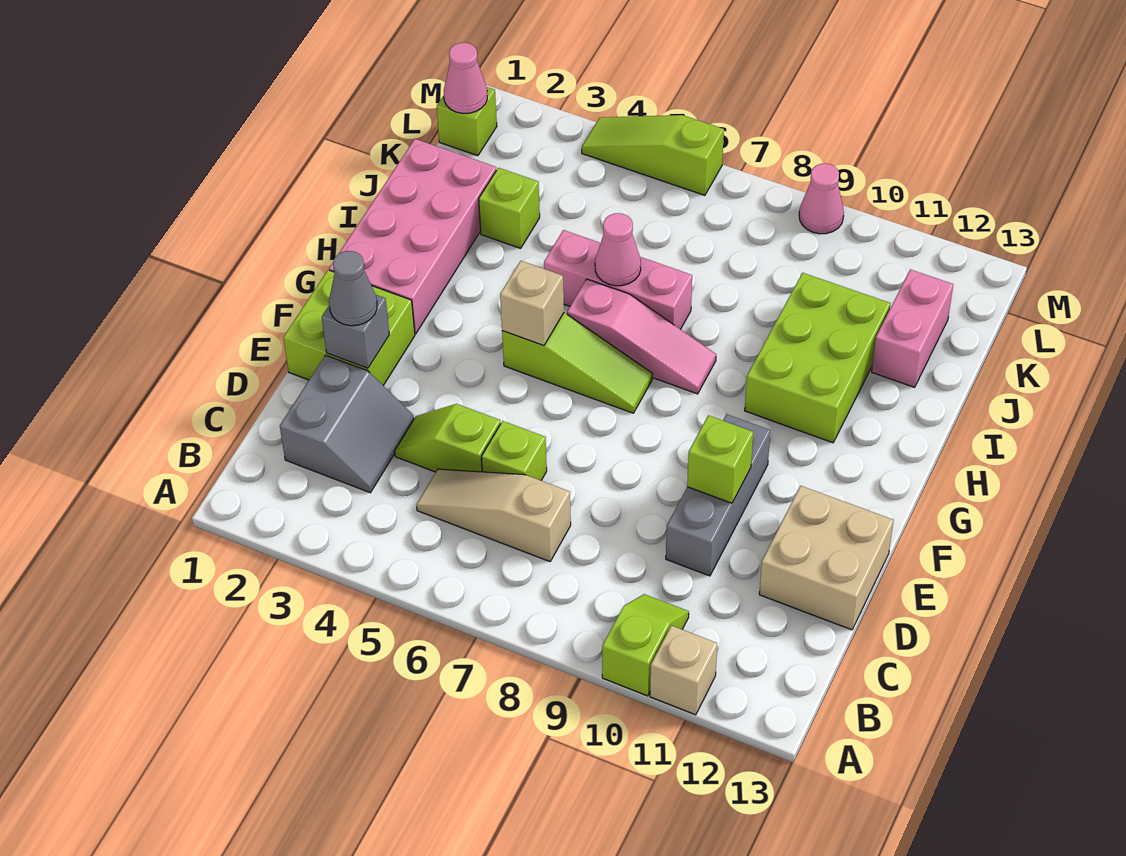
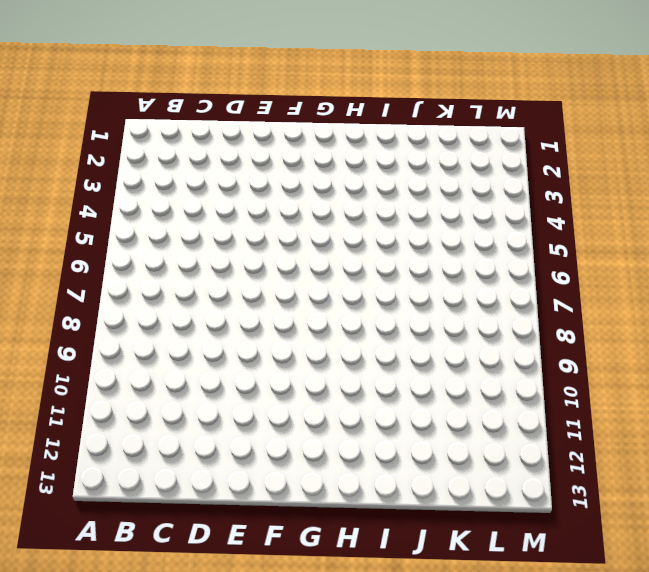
none -> lime slope A10:B10 level 1 top A
none -> tan brick A11 level 1
none -> grey slope C2:D3 level 1 top 2

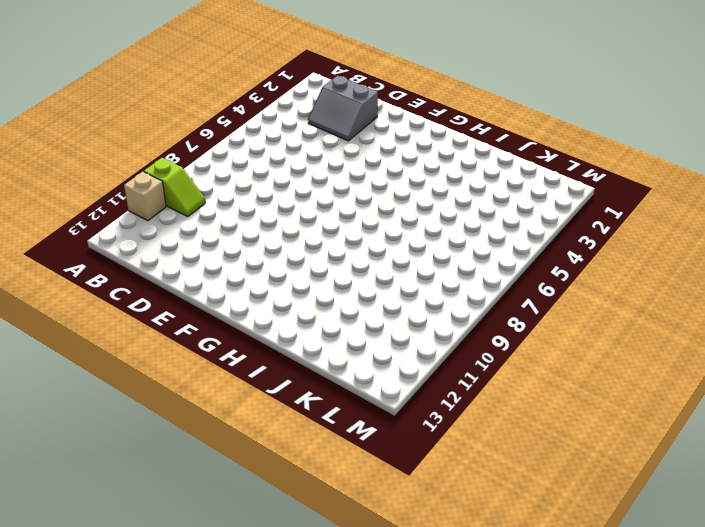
none -> tan slope C5:C7 level 1 top 7
none -> lime slope D4:D5 level 1 top 5
none -> lime brick D6 level 1

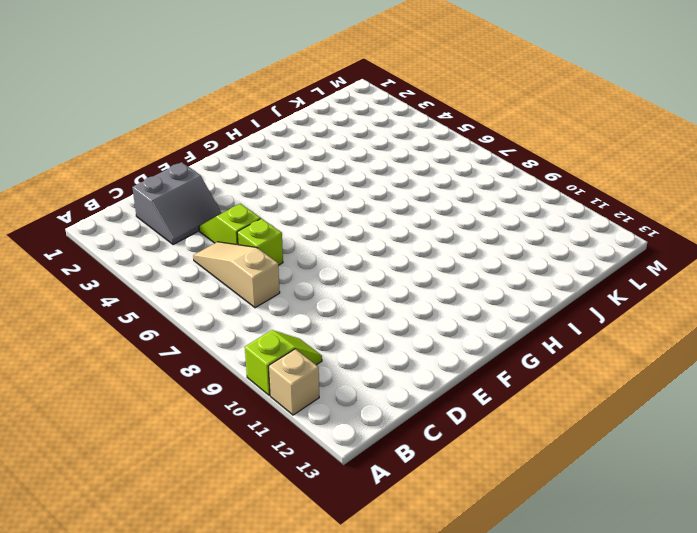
none -> grey brick D10:F10 level 1
none -> tan brick D12:E13 level 1
none -> lime brick E1:F2 level 1

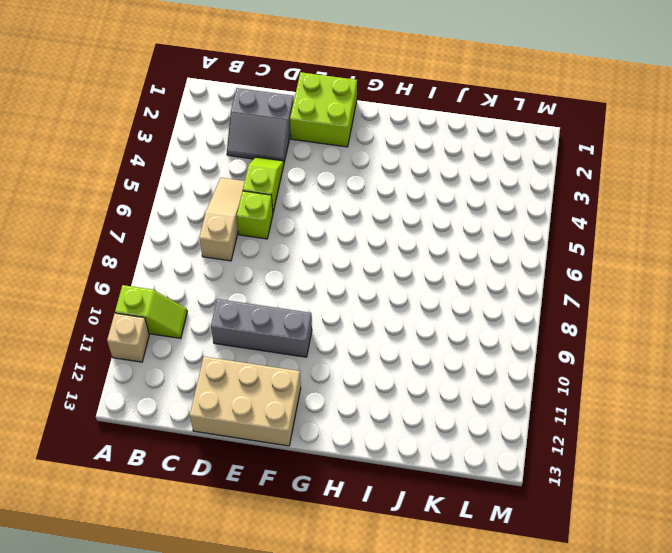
tan brick D12:F13 level 1 -> tan brick D12:E13 level 1
none -> pink brick G1:J2 level 1
none -> lime slope G5:G7 level 1 top 5
none -> pink slope H6:H8 level 1 top 6

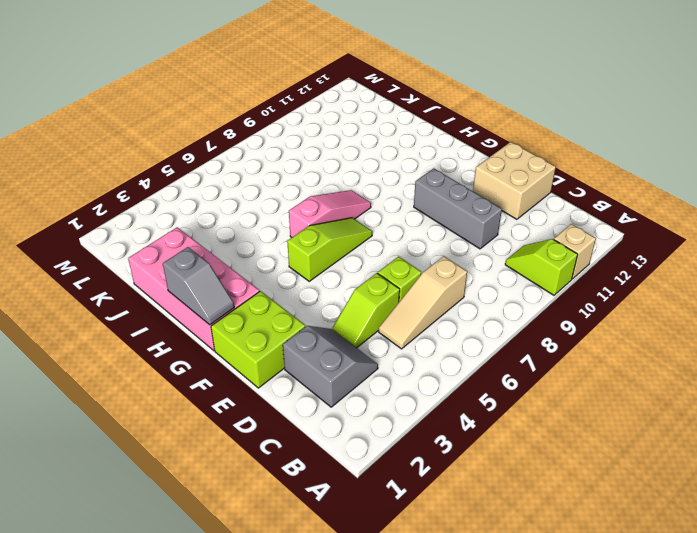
grey slope G1:H1 level 2 top H -> none
none -> lime brick H10:J11 level 1
none -> pink brick I5:I7 level 1
none -> lime brick J3 level 1

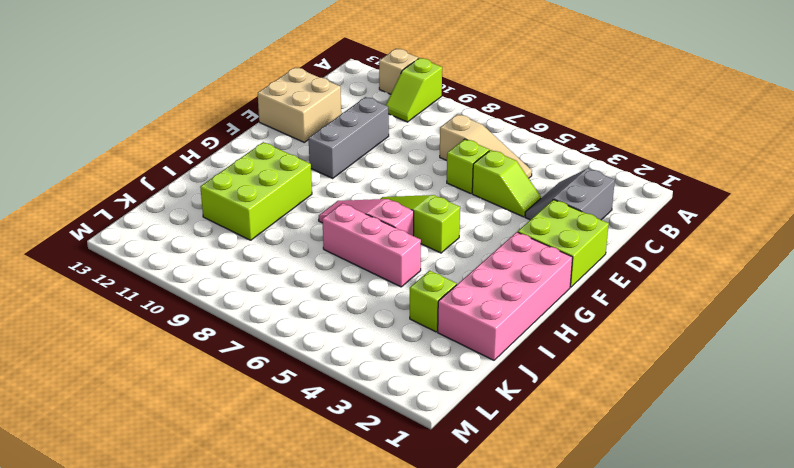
none -> pink brick J12:K12 level 1
none -> lime brick L1 level 1
none -> lime slope M4:M6 level 1 top 6

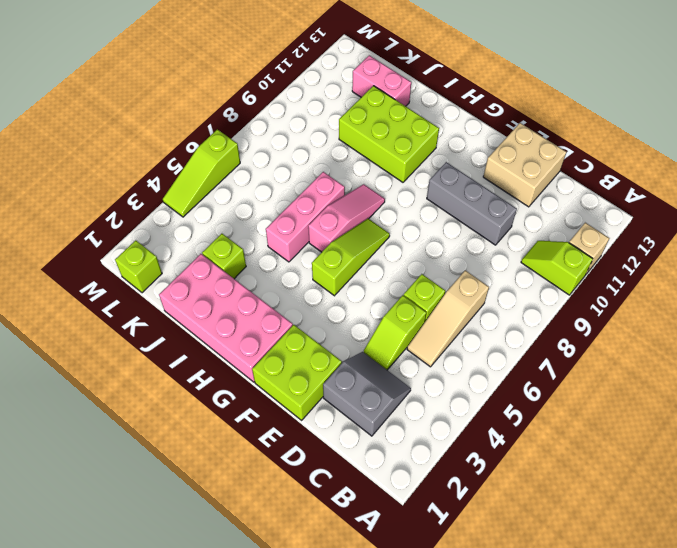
none -> pink cone M9 level 1
none -> grey brick E2 level 2
none -> lime brick E10 level 2

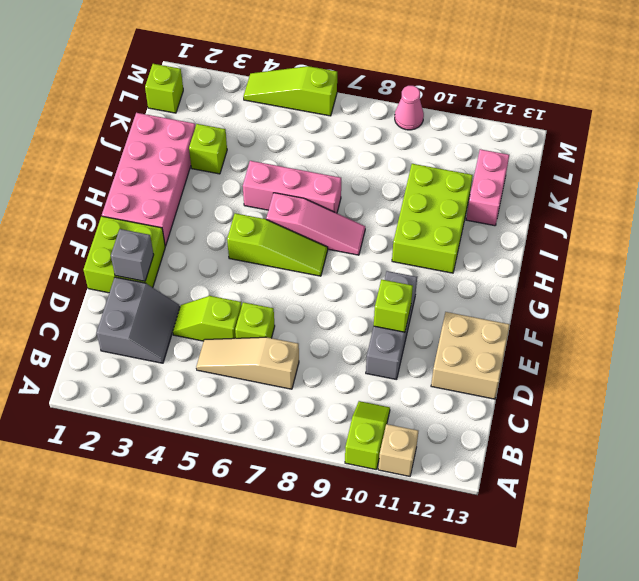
none -> tan brick G5 level 2
none -> pink cone I6 level 2
none -> pink cone L1 level 2

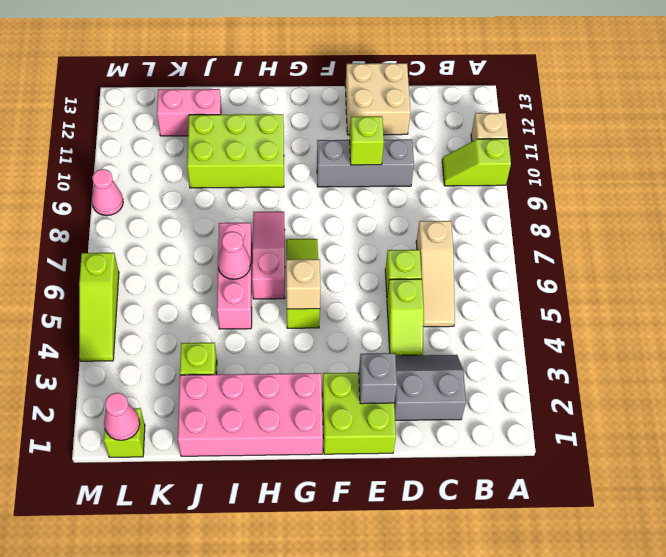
none -> grey cone E2 level 3

